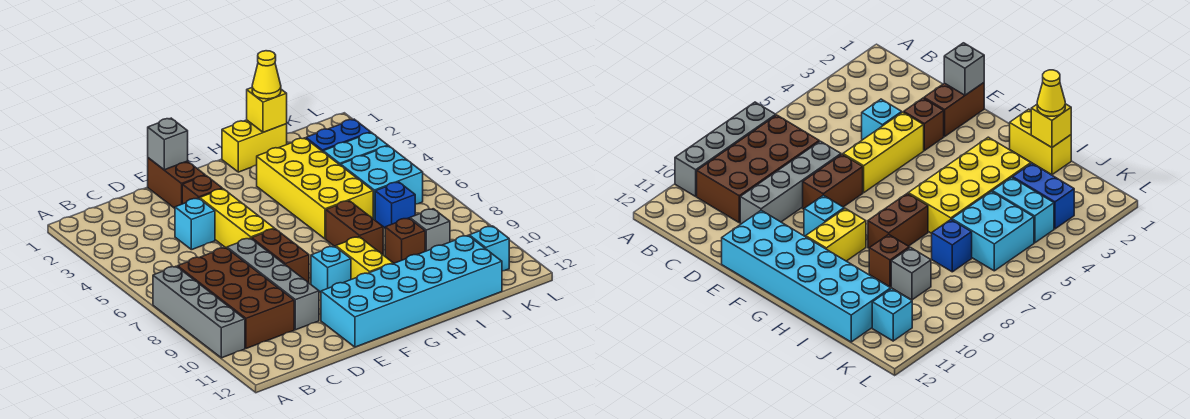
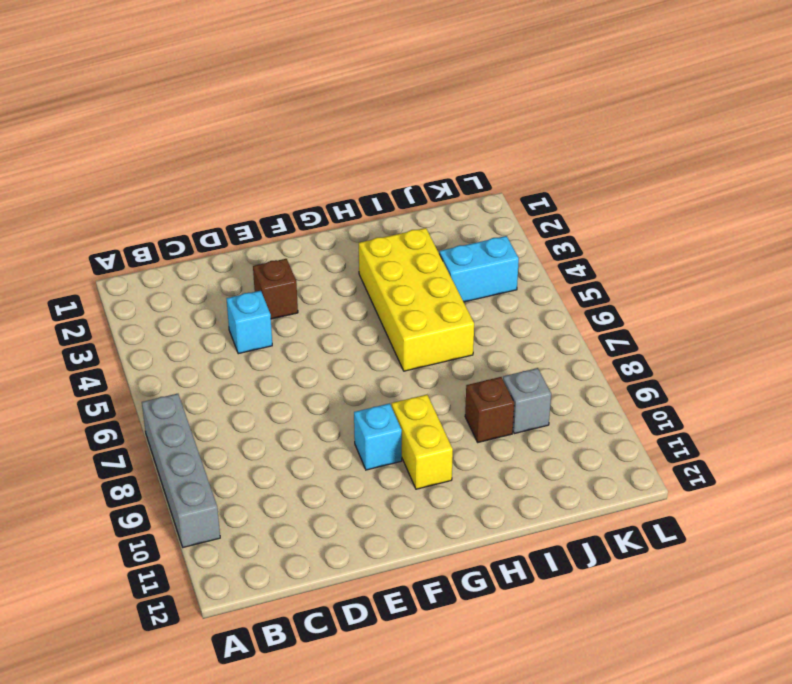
none -> brown brick B7:C10 level 1
none -> grey brick D7:D10 level 1
none -> brown brick E1:E2 level 1

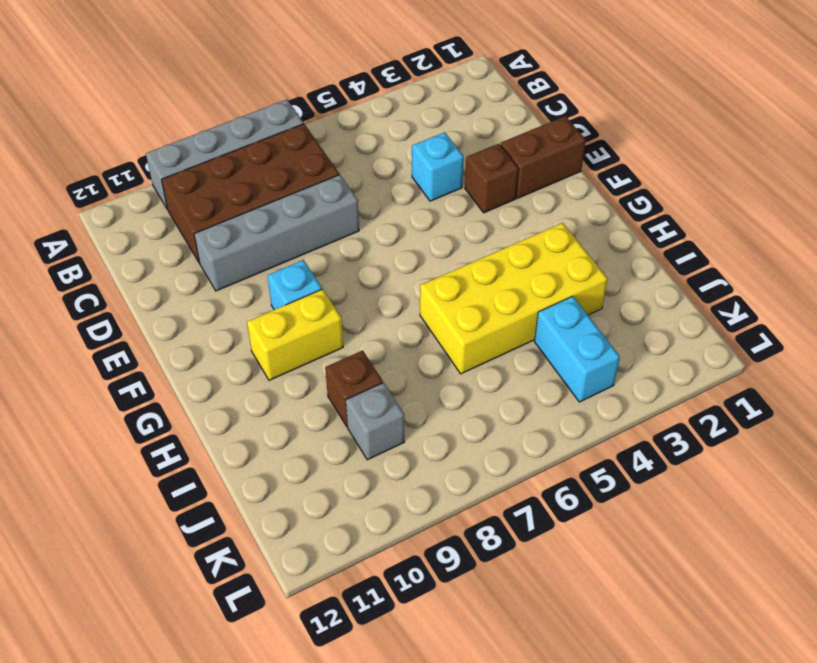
none -> yellow brick E4:E6 level 1
none -> brown brick E7:E8 level 1
none -> cyan brick E11:J12 level 1

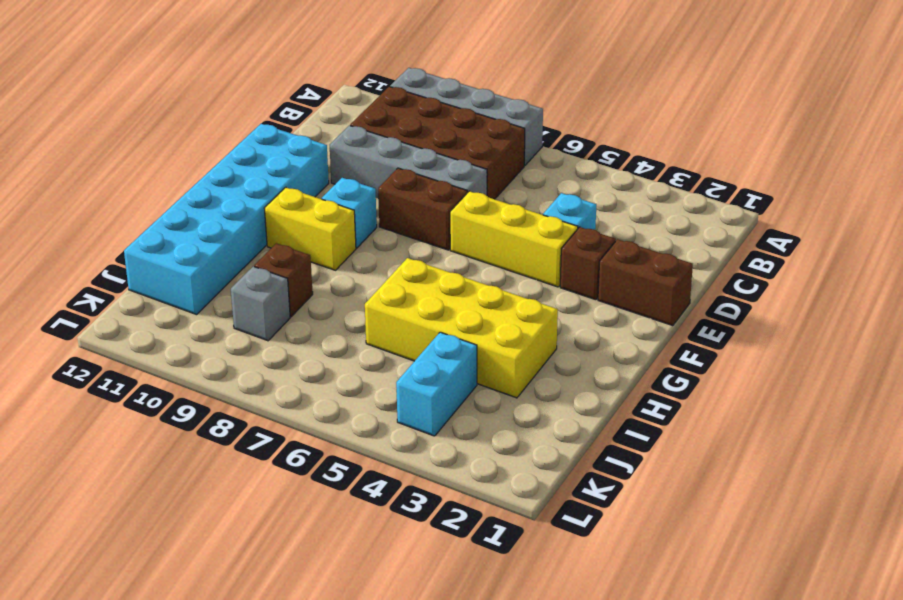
none -> yellow brick H1:I1 level 1
none -> brown brick H7:H8 level 1
none -> blue brick J3:K3 level 1

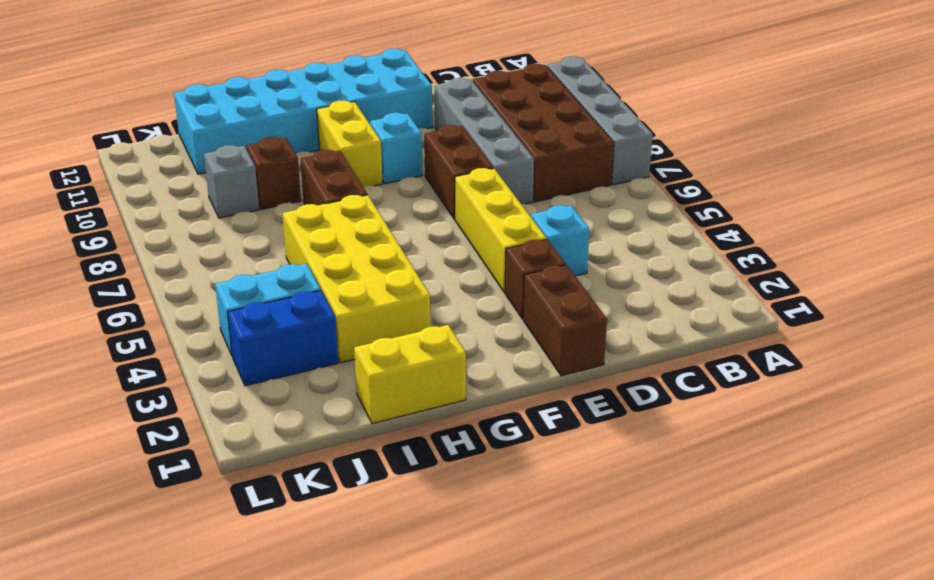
none -> cyan brick J5:K6 level 1
none -> blue brick J7 level 1
none -> cyan brick K11 level 1

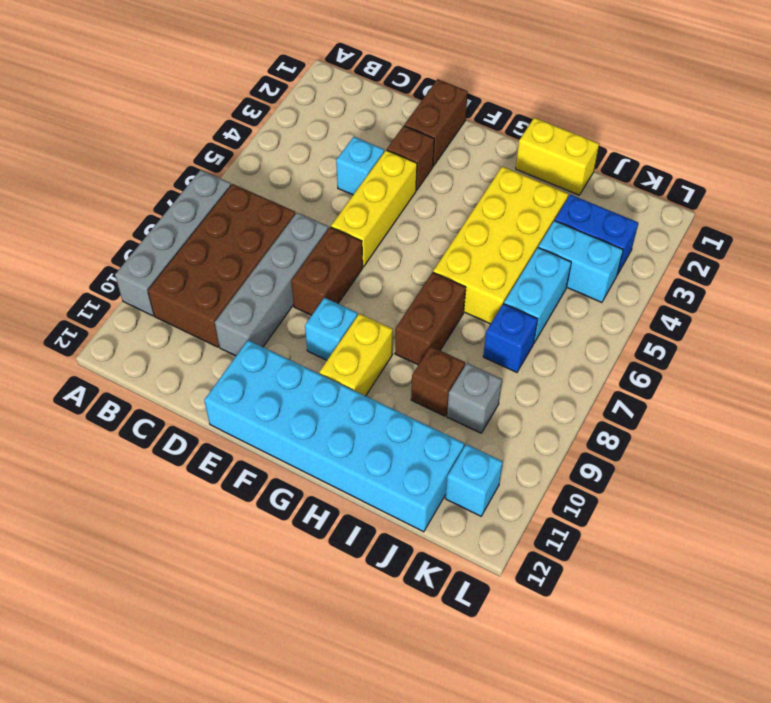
cyan brick J5:J6 level 1 -> cyan brick J5:K6 level 1
none -> grey brick E1 level 2
none -> yellow brick I1 level 2
none -> yellow cone I1 level 3

